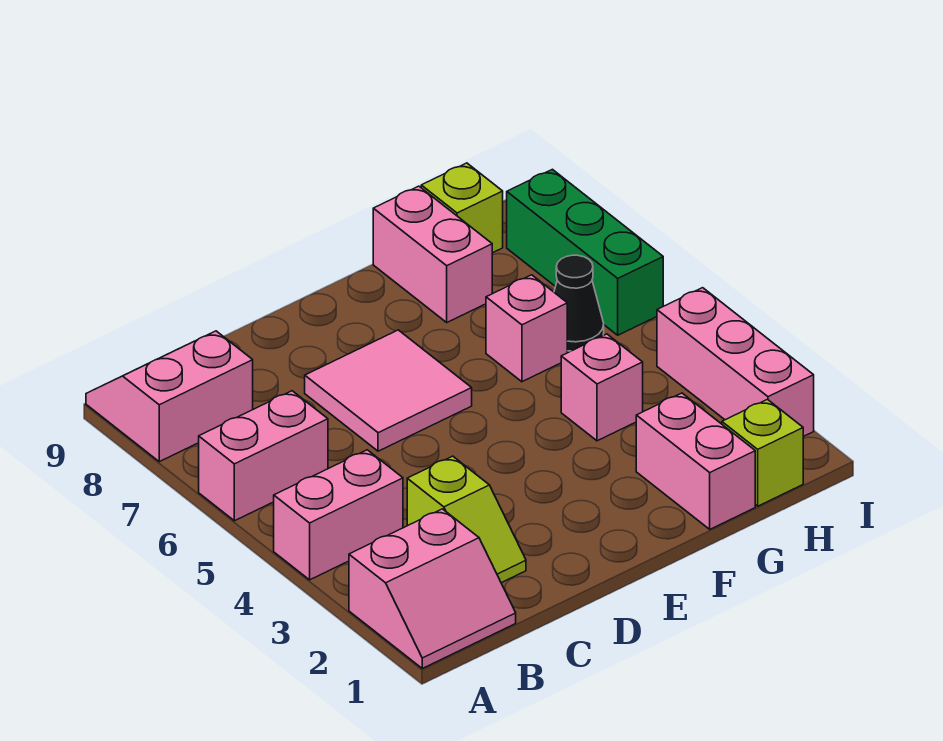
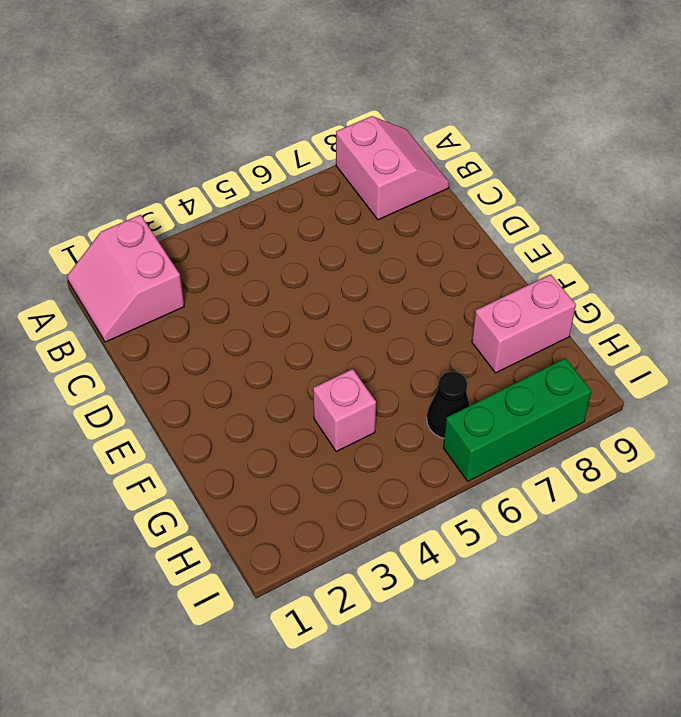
none -> pink brick A4:B4 level 1
none -> pink brick A6:B6 level 1
none -> lime slope C2:C3 level 1 top 3

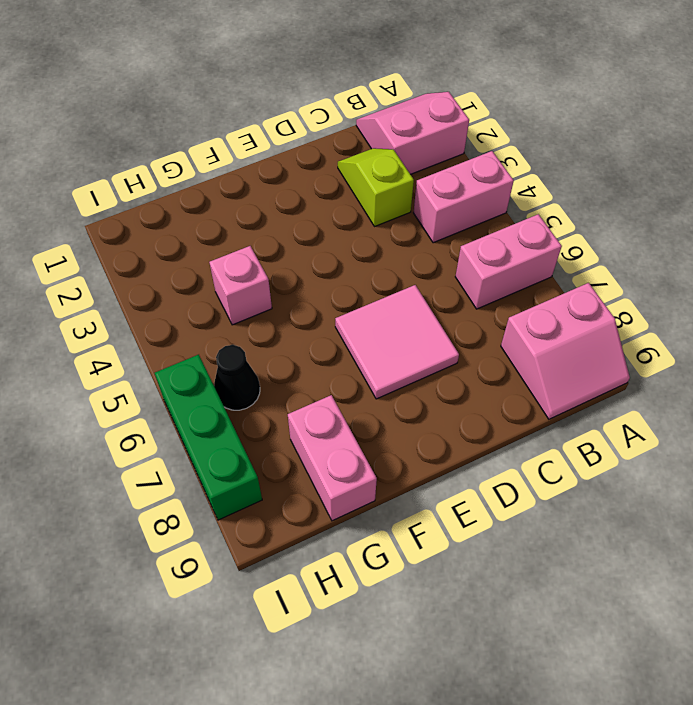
none -> pink brick G1:G2 level 1
none -> pink brick G6 level 1
none -> lime brick H1 level 1

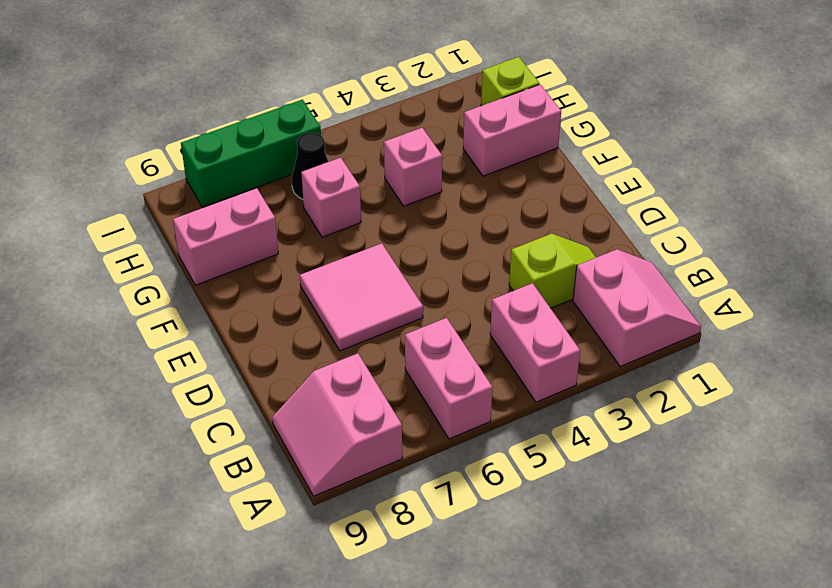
none -> lime brick H9 level 1
none -> pink brick I2:I4 level 1

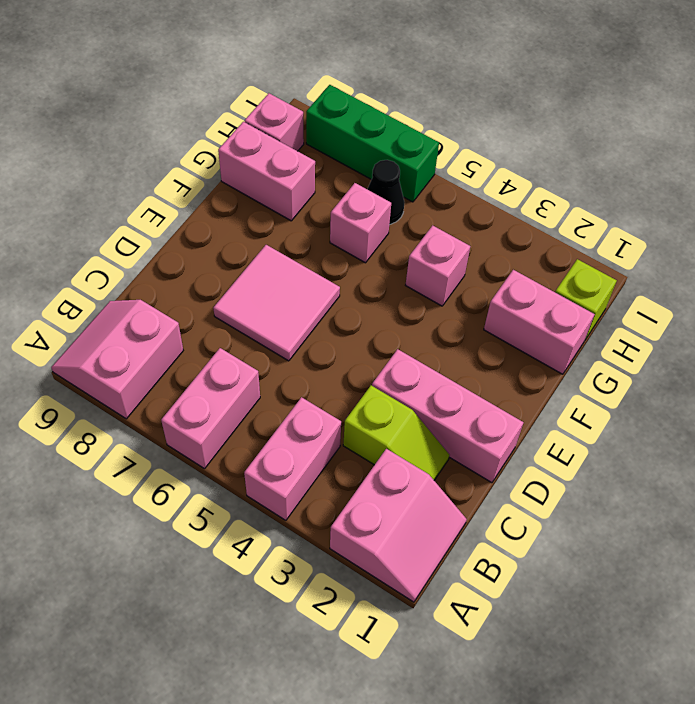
pink brick D1:D3 level 1 -> pink brick I2:I4 level 1
pink brick H9 level 1 -> lime brick H9 level 1

